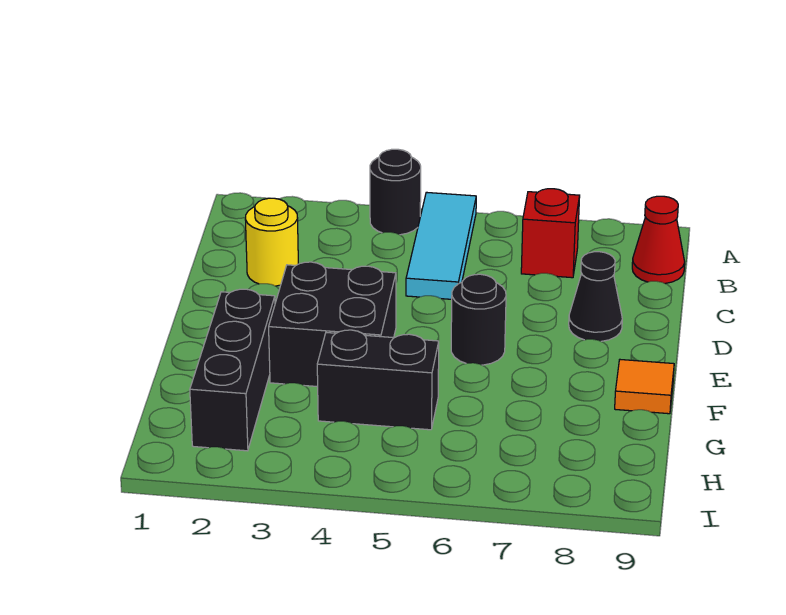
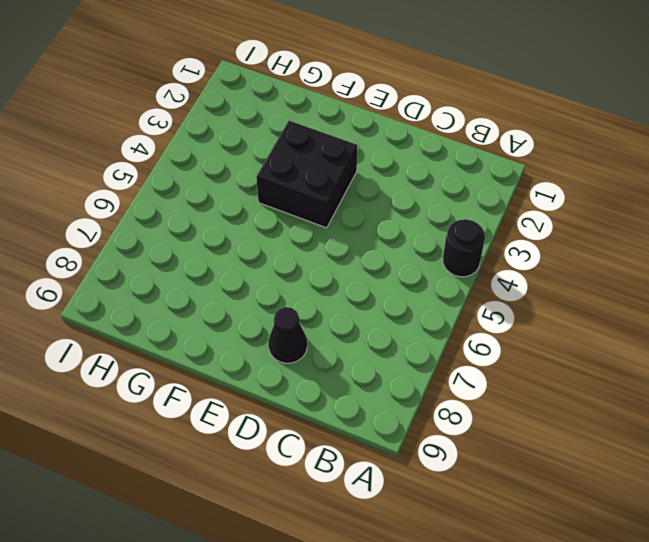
none -> cyan tile A5:C5 level 1
none -> red brick B7 level 1

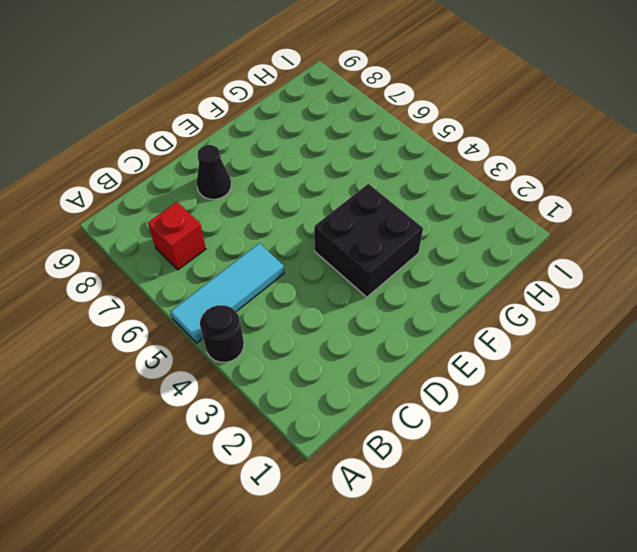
none -> red cone B9 level 1
none -> yellow round brick C2 level 1

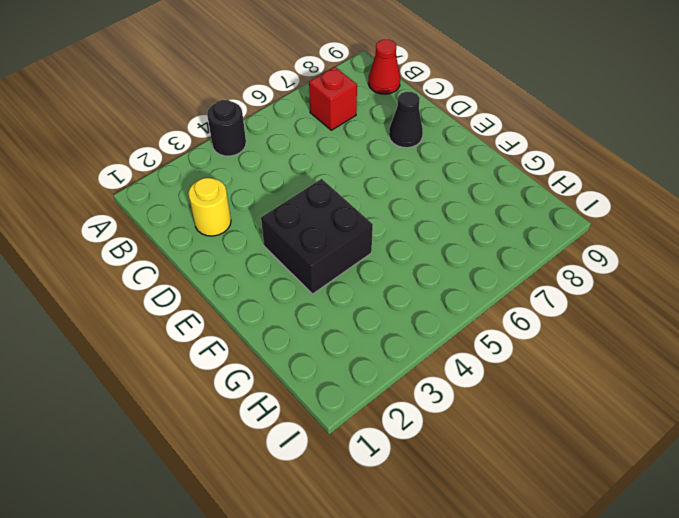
none -> cyan tile A5:C5 level 1
none -> black round brick E6 level 1

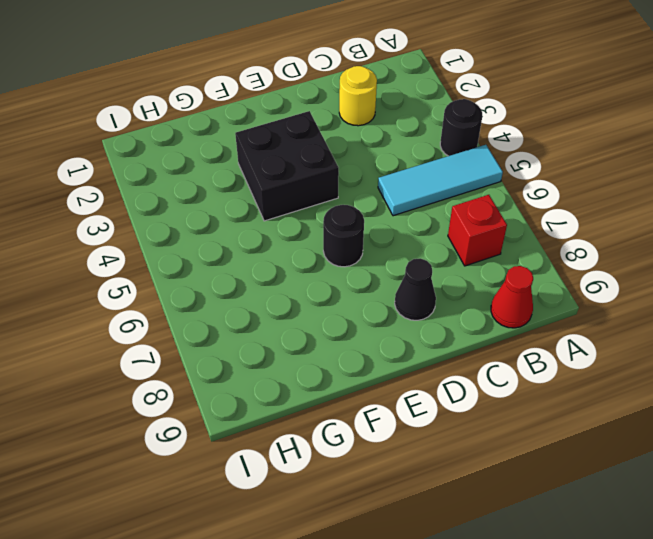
none -> black brick F2:H2 level 1
none -> orange tile F9 level 1

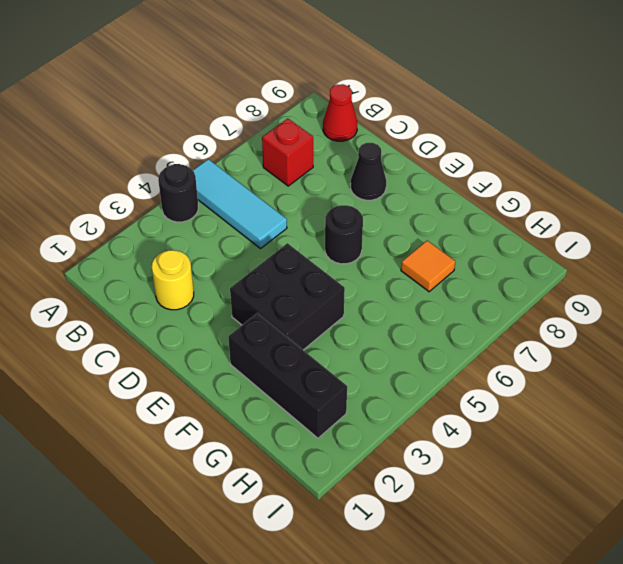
orange tile G7 level 1 -> orange tile F9 level 1
none -> black brick G4:G5 level 1

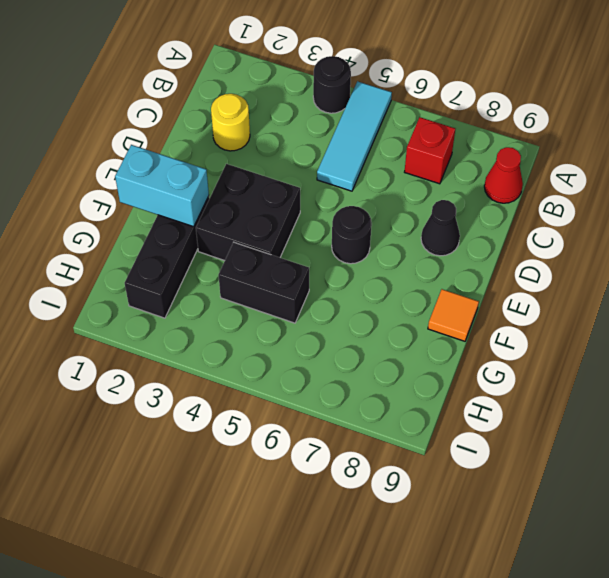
cyan brick F1:F2 level 2 -> none

